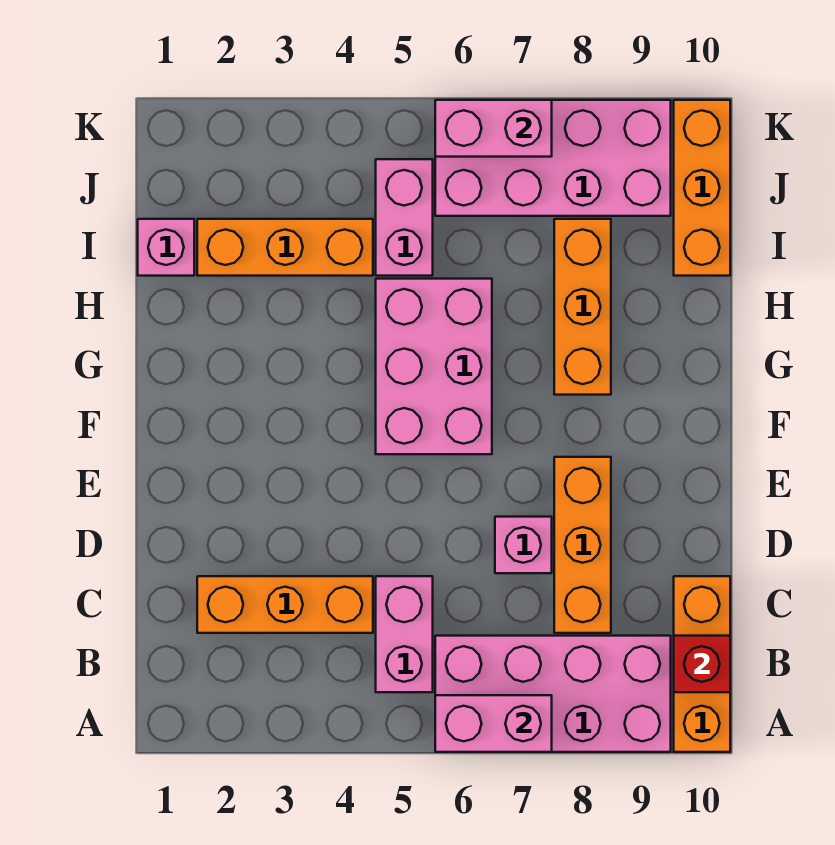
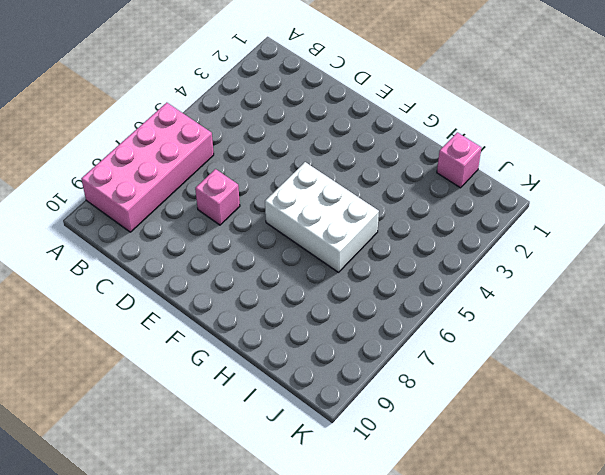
white brick F5:H6 level 1 -> pink brick F5:H6 level 1
none -> orange brick A10:C10 level 1
none -> pink brick B5:C5 level 1
none -> orange brick C2:C4 level 1

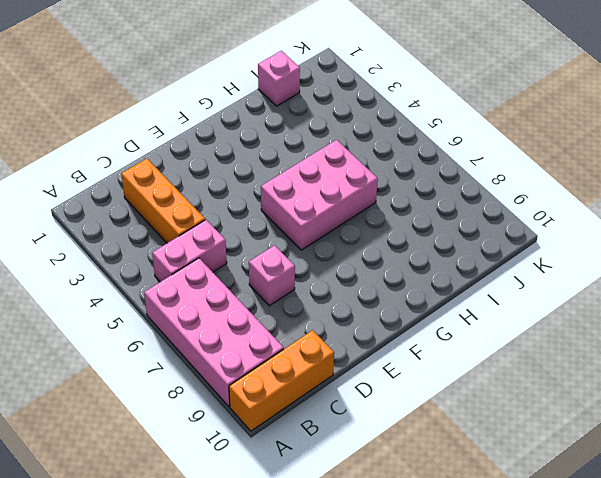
none -> orange brick C8:E8 level 1
none -> orange brick G8:I8 level 1
none -> orange brick I2:I4 level 1

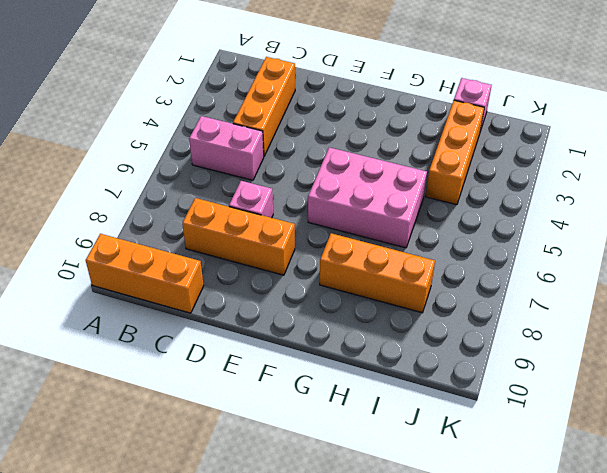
none -> pink brick A6:B9 level 1
none -> pink brick I5:J5 level 1
none -> orange brick I10:K10 level 1

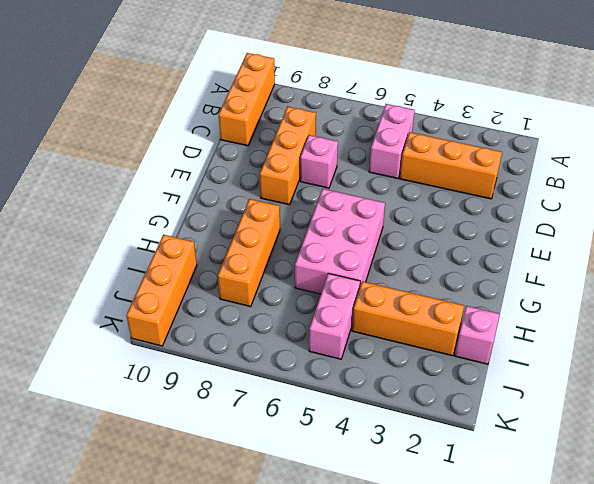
none -> pink brick A6:B9 level 1
none -> pink brick J6:K9 level 1
none -> pink brick A6:A7 level 2

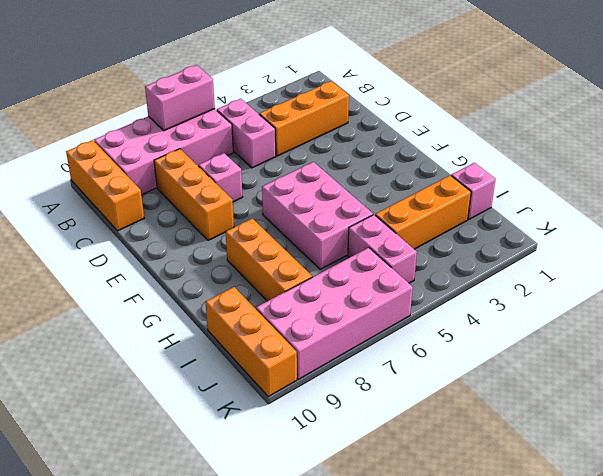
none -> red brick B10 level 2
none -> pink brick K6:K7 level 2

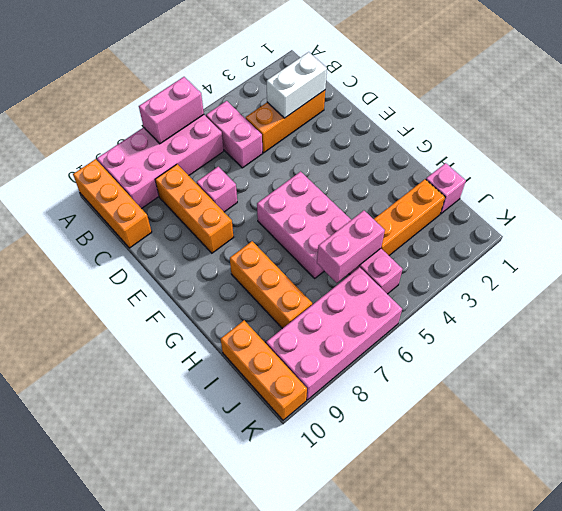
white brick C2:C3 level 2 -> none
pink brick I5:I6 level 2 -> pink brick K6:K7 level 2
none -> red brick B10 level 2

